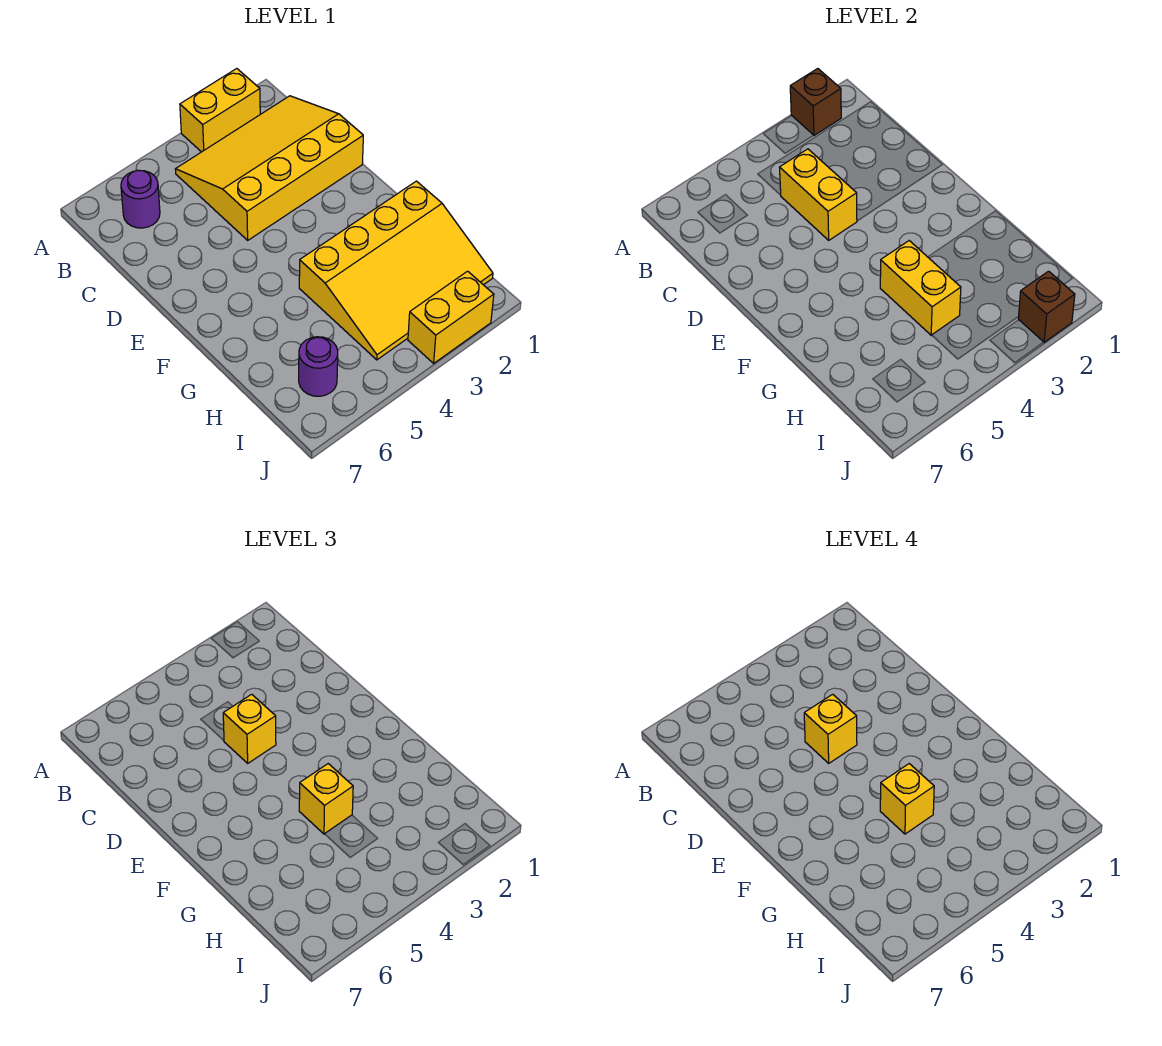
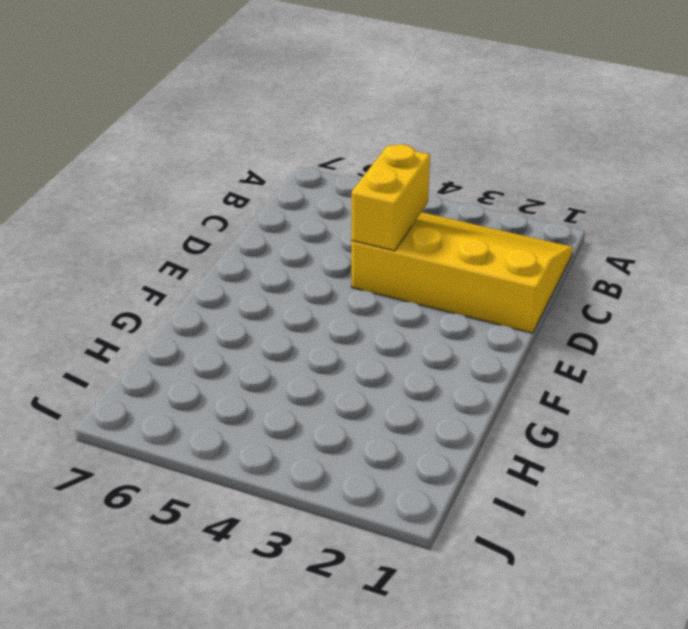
none -> yellow brick A2:A3 level 1
none -> purple round brick B6 level 1
none -> yellow slope G1:I4 level 1 top G

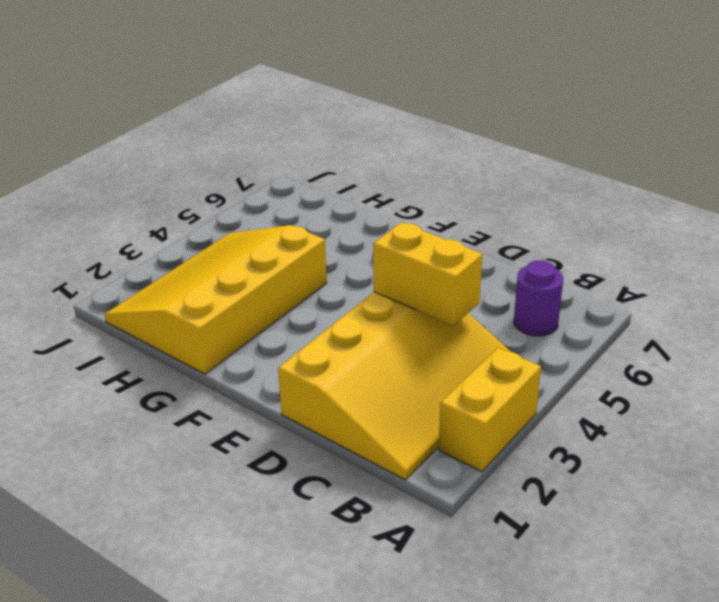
none -> purple round brick I6 level 1
none -> yellow brick J2:J3 level 1
none -> brown brick A2 level 2

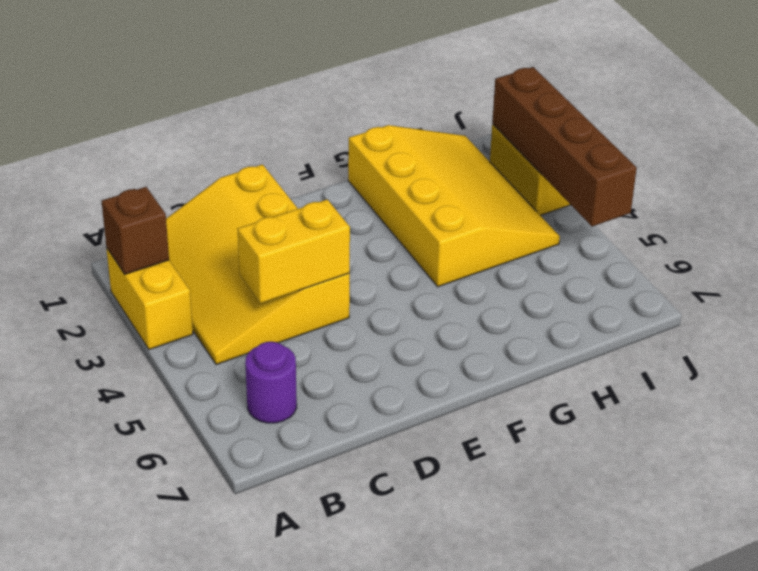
brown brick J2:J5 level 2 -> brown brick J2 level 2
none -> purple round brick I6 level 1
none -> yellow brick G4:H4 level 2
none -> yellow brick D4 level 3

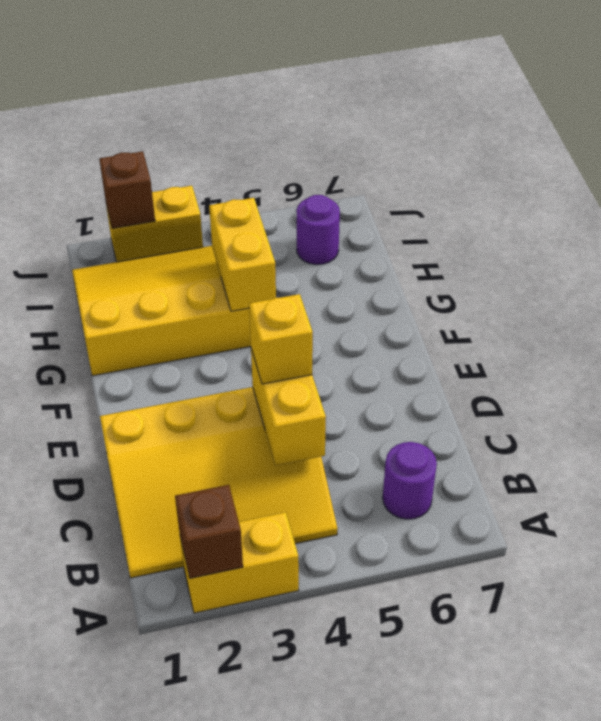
none -> yellow brick G4 level 3
none -> yellow brick D4 level 4
none -> yellow brick G4 level 4

